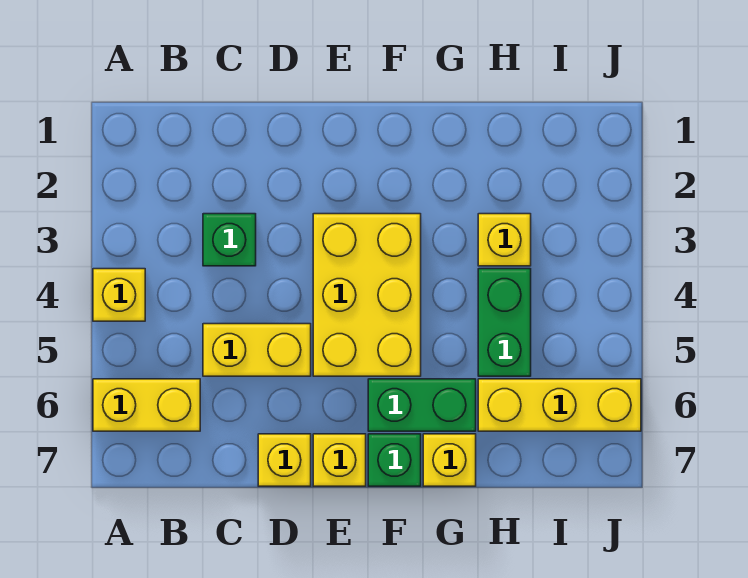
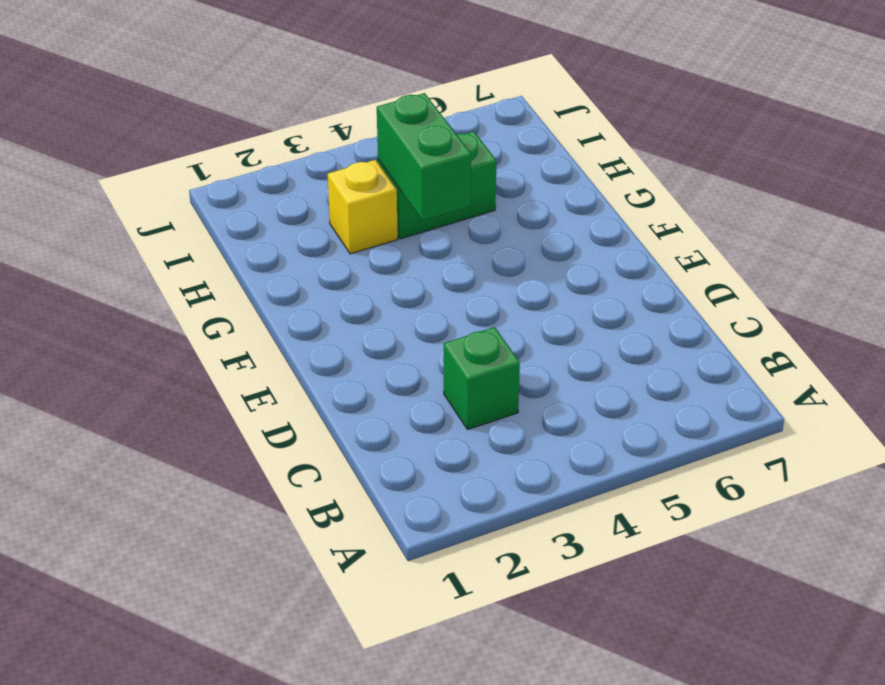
green brick G4:H4 level 2 -> green brick F6:G6 level 1
none -> yellow brick A4 level 1
none -> yellow brick A6:B6 level 1
none -> yellow brick C5:D5 level 1

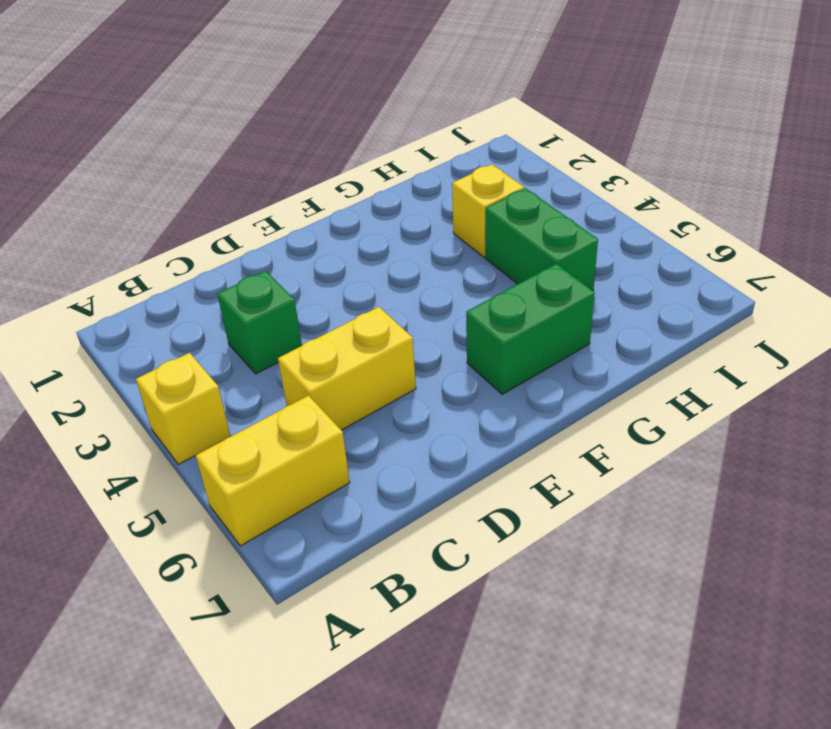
none -> yellow brick D7 level 1
none -> yellow brick E3:F5 level 1
none -> yellow brick E7 level 1

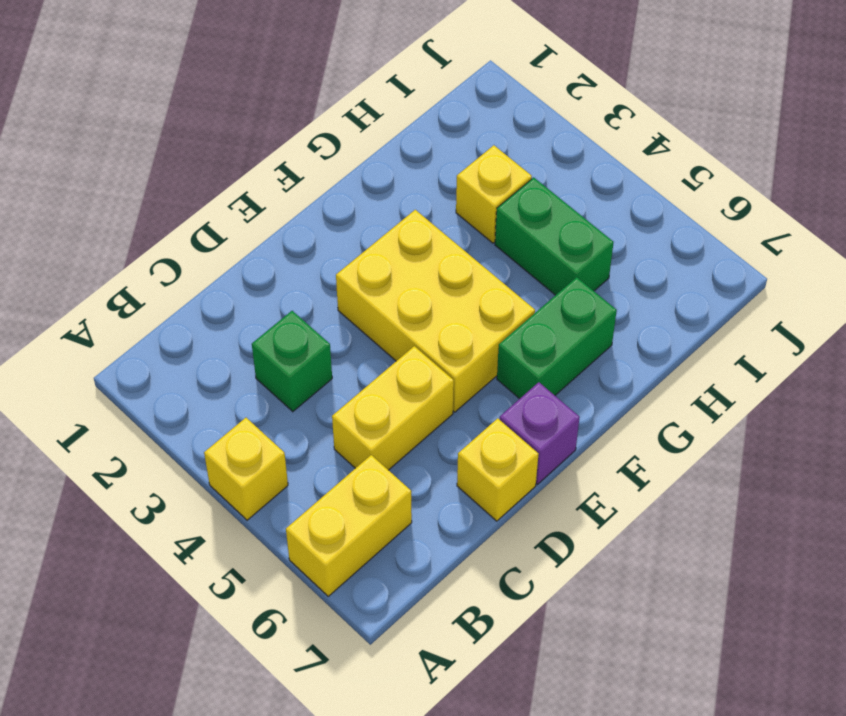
purple brick E7 level 1 -> yellow brick E7 level 1
none -> green brick F7 level 1
none -> yellow brick G7 level 1
none -> yellow brick H6:J6 level 1

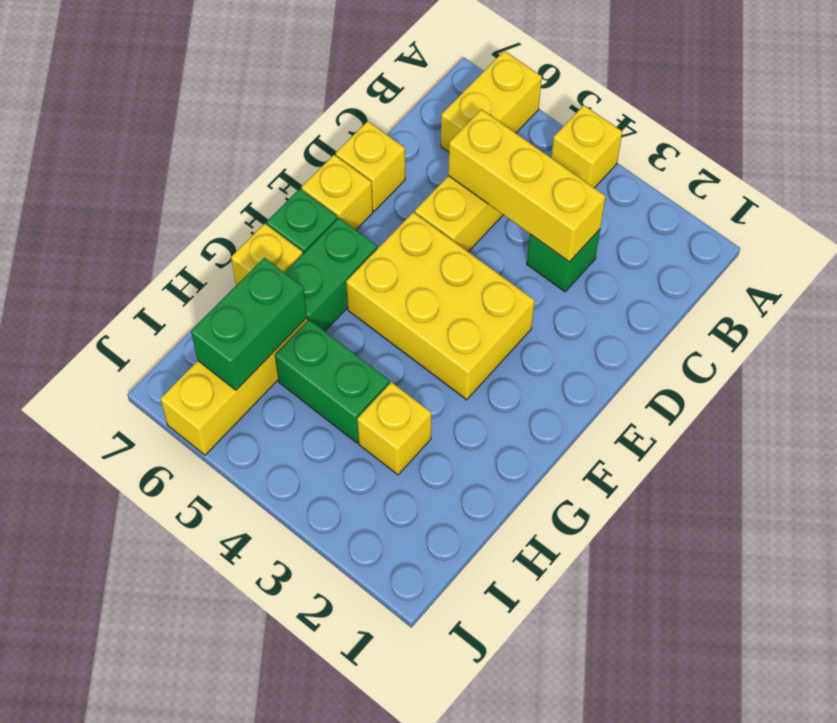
yellow brick C3:C5 level 2 -> none
green brick H6:I6 level 2 -> none

